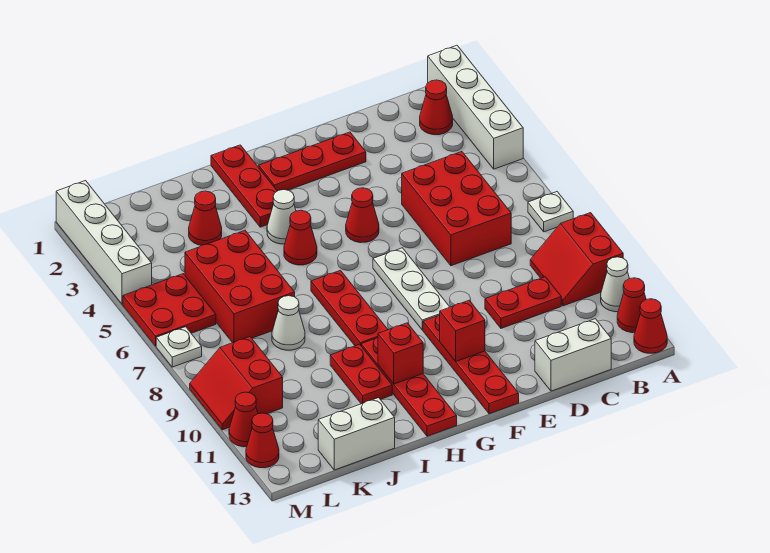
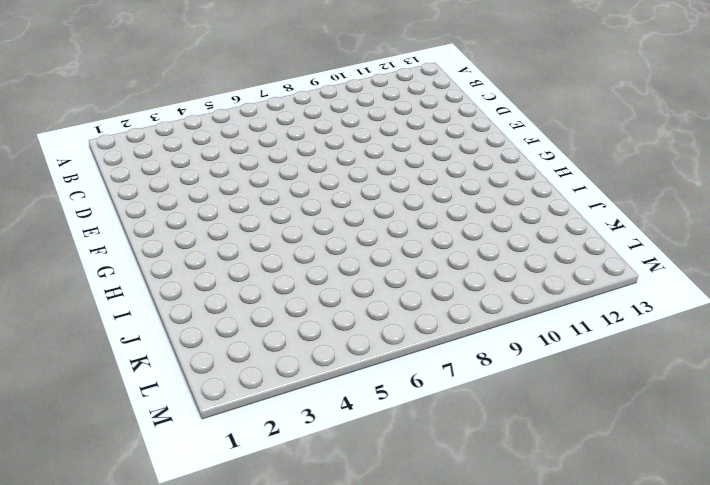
none -> white brick A1:A4 level 1
none -> white plate A7 level 1
none -> red slope A9:B10 level 1 top A
none -> white cone A11 level 1

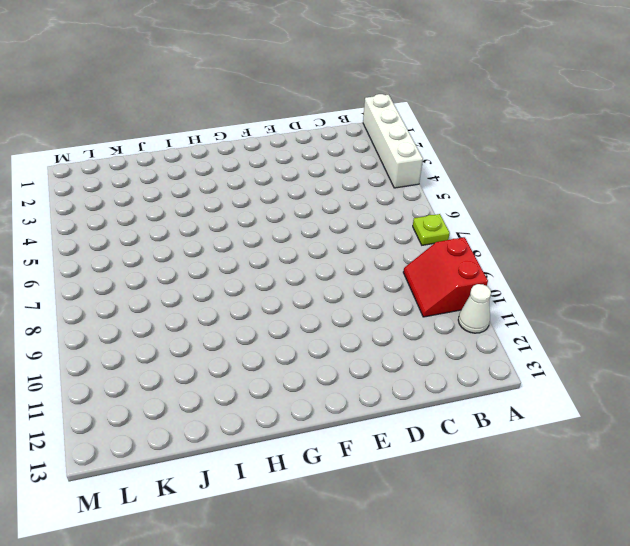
lime plate A7 level 1 -> white plate A7 level 1
none -> red cone A12 level 1
none -> red cone A13 level 1
none -> red cone B2 level 1
none -> red brick C5:D7 level 1

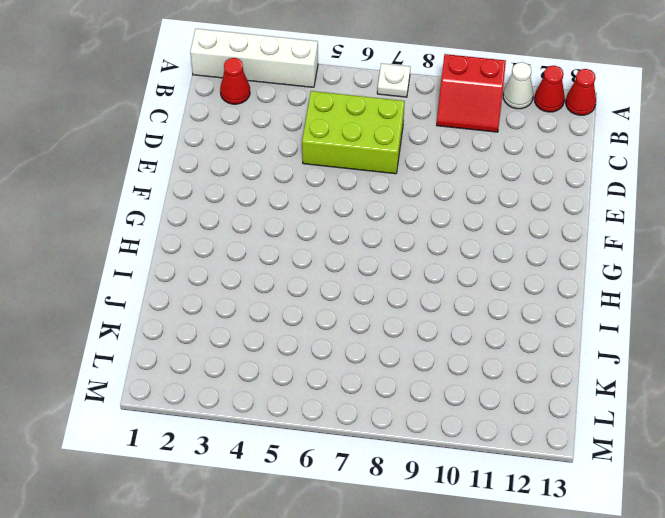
lime brick C5:D7 level 1 -> red brick C5:D7 level 1
none -> red plate C10:D10 level 1
none -> white brick C13:D13 level 1
none -> red plate E2:G2 level 1
none -> red cone F5 level 1

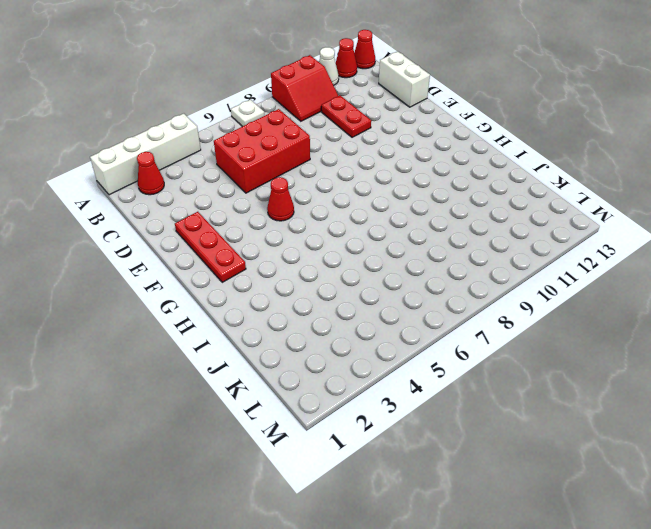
none -> white plate F7:F9 level 1
none -> red plate F10:F13 level 1
none -> red plate H1:H3 level 1
none -> white cone H4 level 1

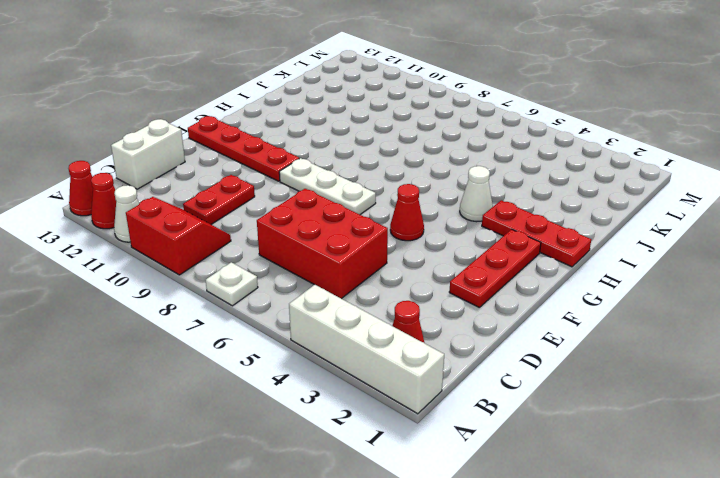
none -> red cone H5 level 1
none -> red plate H7:H9 level 1
none -> red plate H10:H13 level 1
none -> red plate I10:I11 level 1

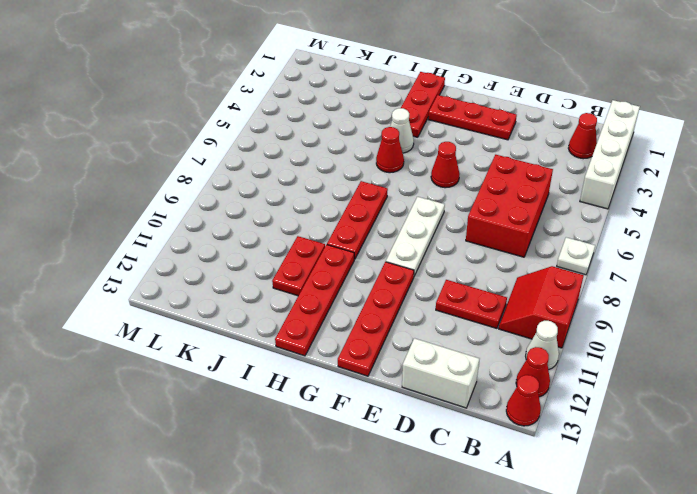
none -> red cone J3 level 1
none -> red brick J5:K7 level 1
none -> white cone J8 level 1
none -> white brick J13:K13 level 1

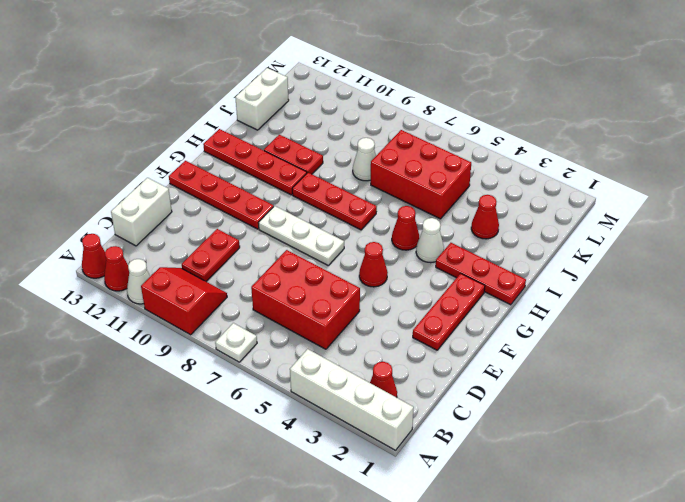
none -> red plate L5:M6 level 1
none -> red slope L9:M10 level 1 top L
none -> white brick M1:M4 level 1
none -> white plate M7 level 1

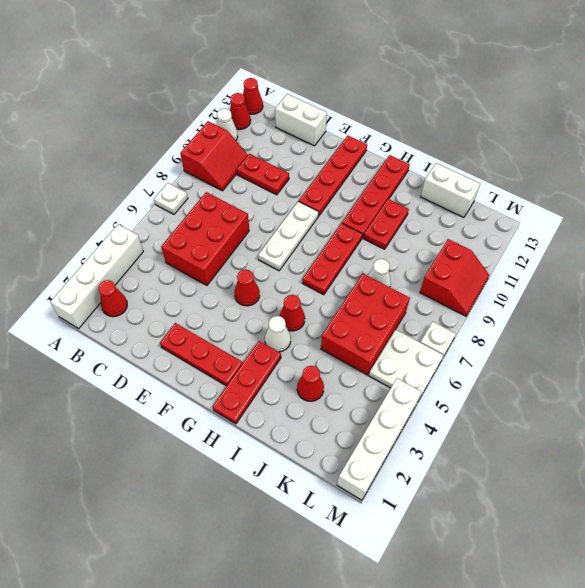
white plate L5:M6 level 1 -> red plate L5:M6 level 1
none -> red cone M11 level 1
none -> red cone M12 level 1
none -> red brick F11 level 2
none -> red brick H11 level 2

